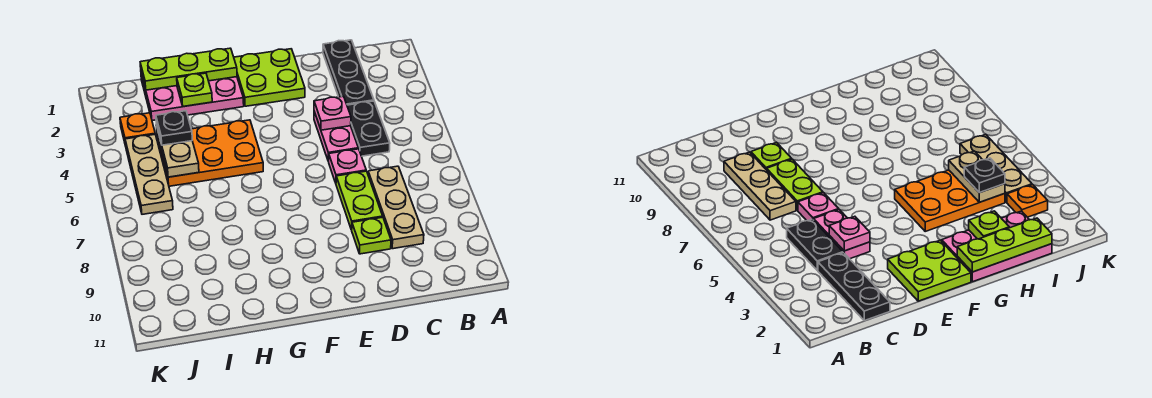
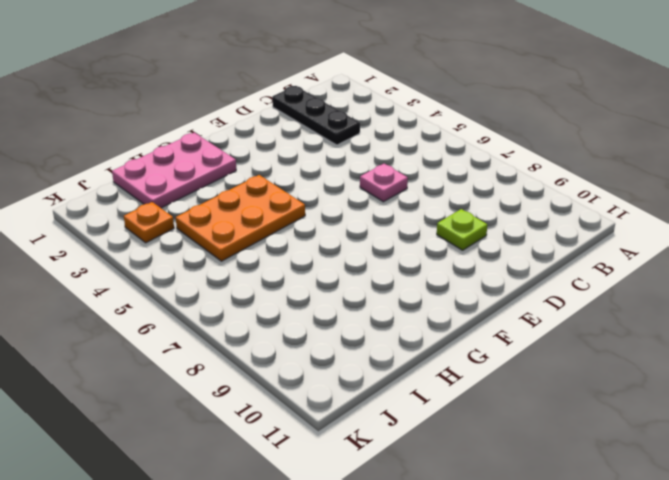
none -> black plate C4:C5 level 1
none -> tan plate C7:C9 level 1
none -> pink plate D4:D5 level 1

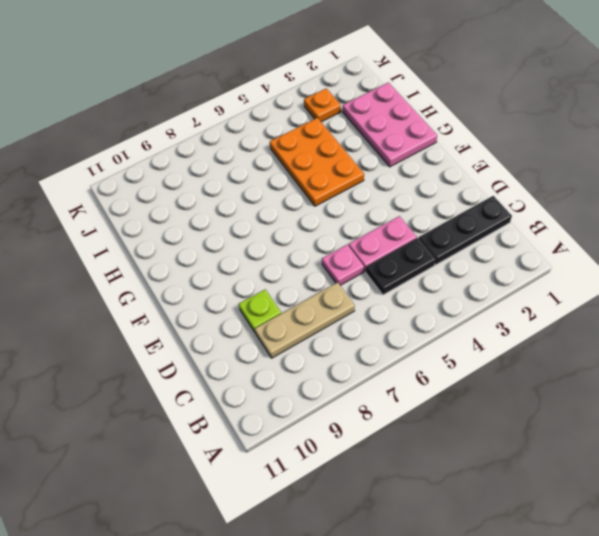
none -> lime plate D7:D8 level 1
none -> lime plate E1:F2 level 1
none -> tan plate J4:J6 level 1

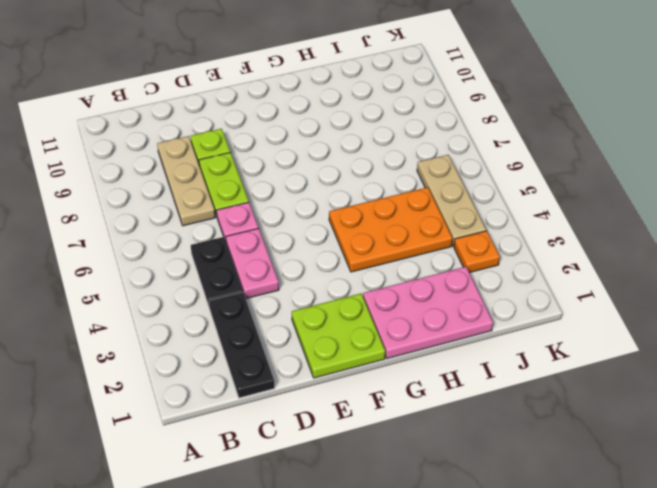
none -> pink plate D4 level 2
none -> lime plate G1:I1 level 2
none -> lime plate H2 level 2

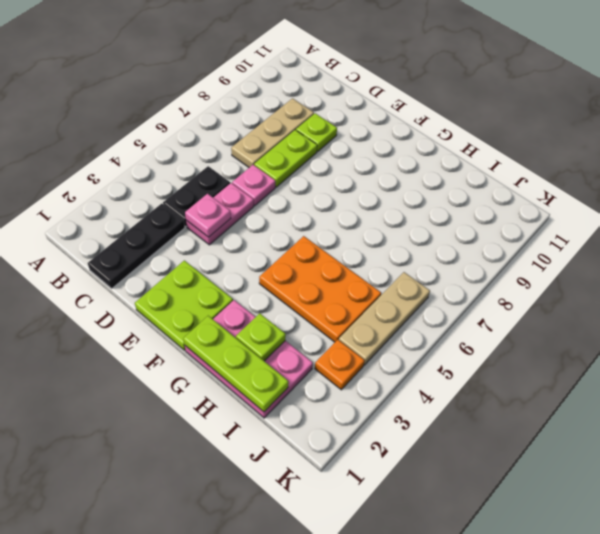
none -> tan plate I4:I5 level 2
none -> black plate I4 level 3

